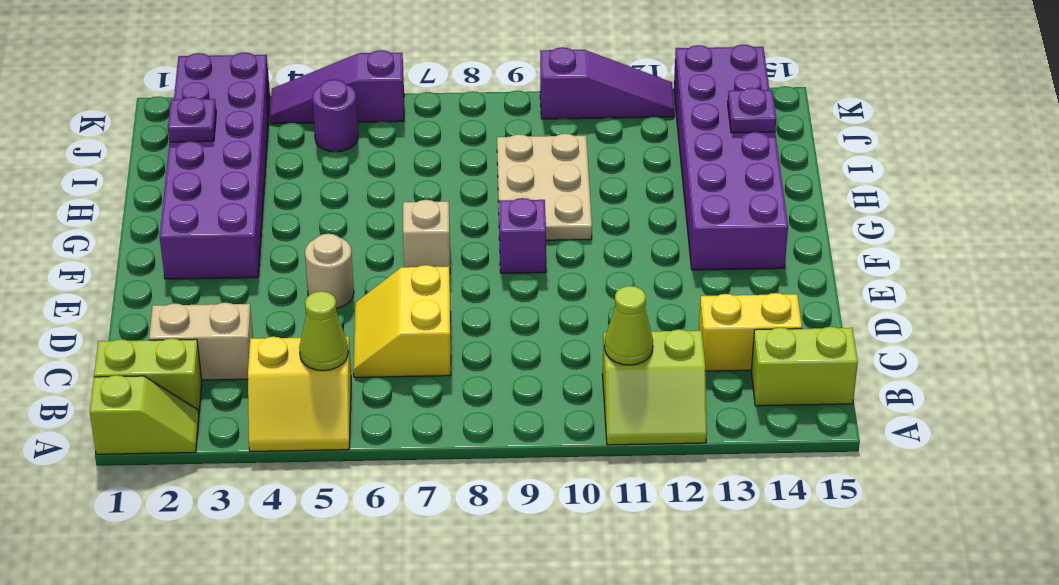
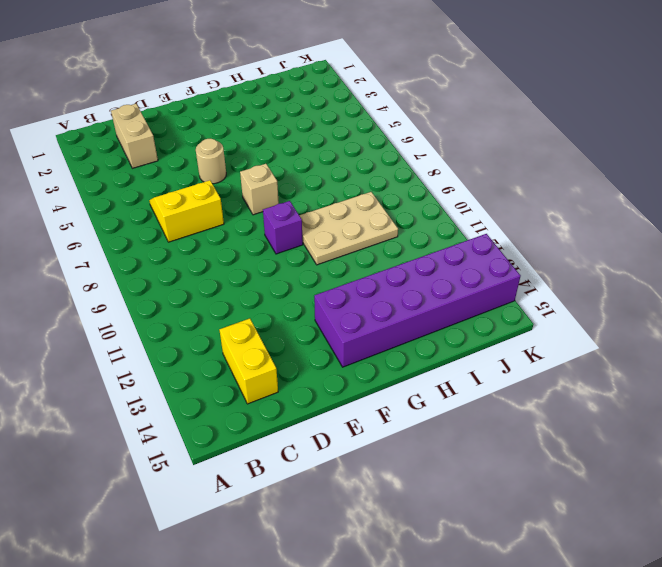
none -> lime slope A1:A2 level 1 top 1
none -> yellow slope A4:B5 level 1 top B
none -> lime slope A11:B12 level 1 top B

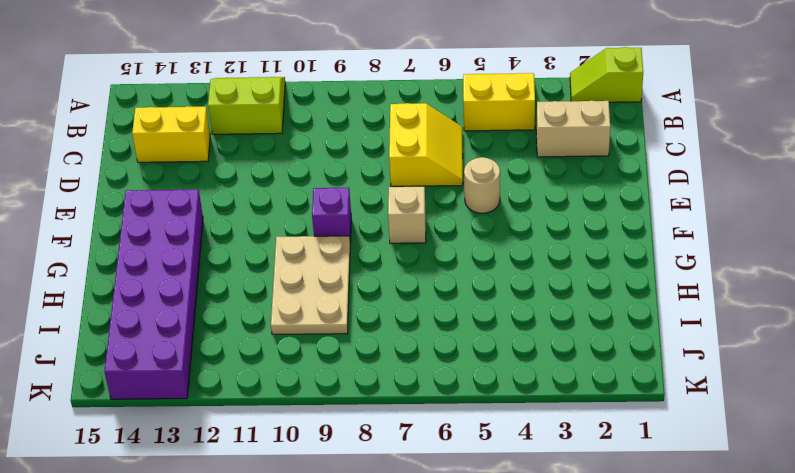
none -> lime brick B1:B2 level 1
none -> lime brick B14:B15 level 1
none -> purple brick F2:K3 level 1

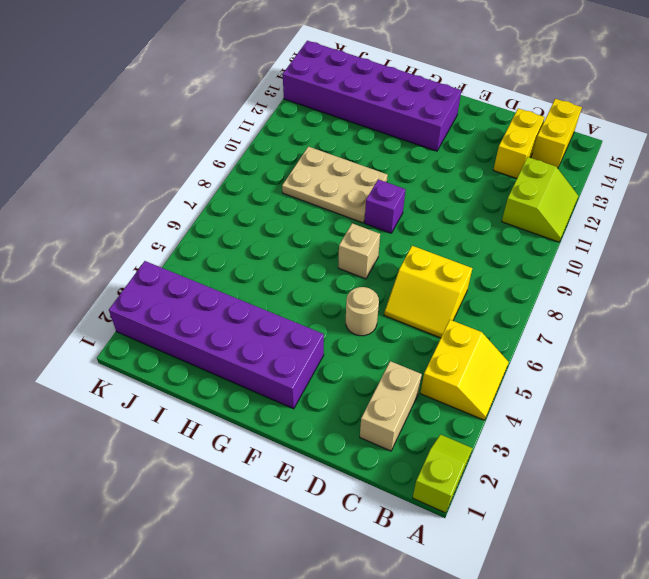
yellow brick B14:B15 level 1 -> lime brick B14:B15 level 1
none -> lime brick B1:B2 level 1
none -> purple round brick J5 level 1
none -> purple slope K4:K6 level 1 top 6

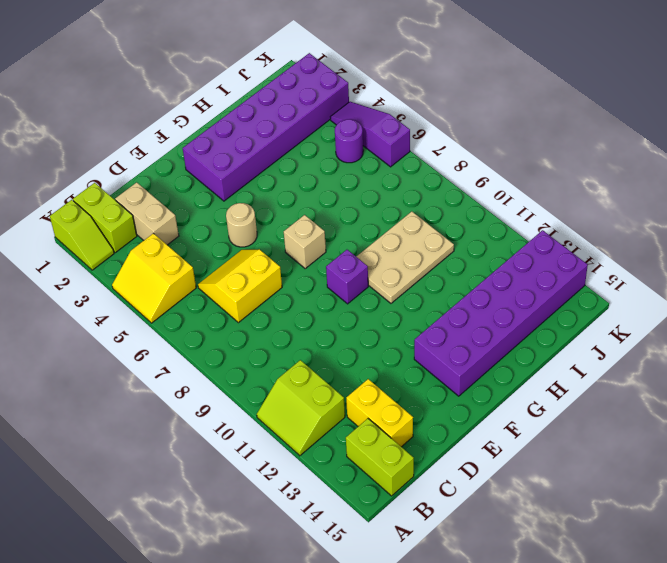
none -> purple slope K10:K12 level 1 top 10
none -> lime cone B5 level 2
none -> lime cone B11 level 2

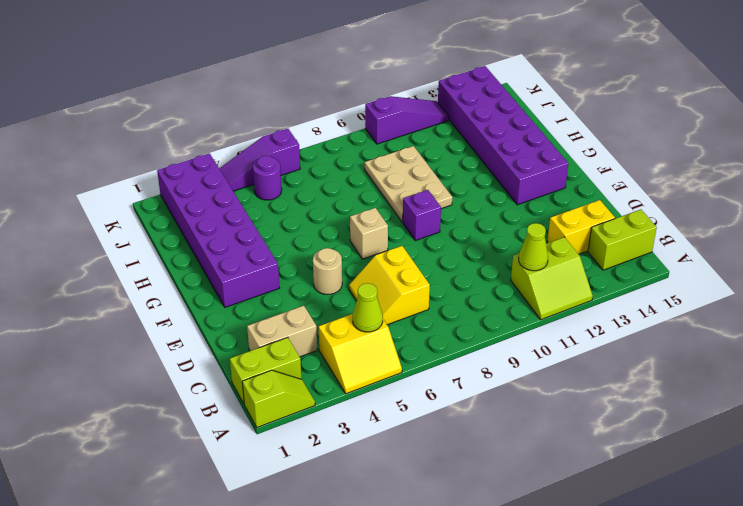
none -> purple plate I2 level 2
none -> purple plate I14 level 2

